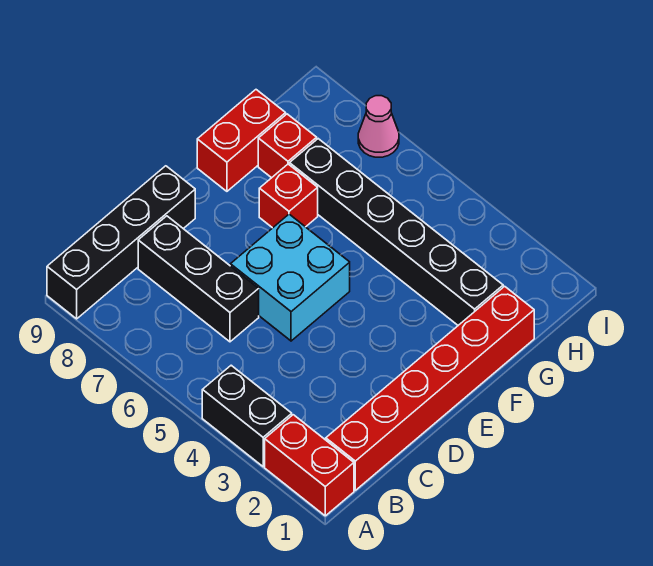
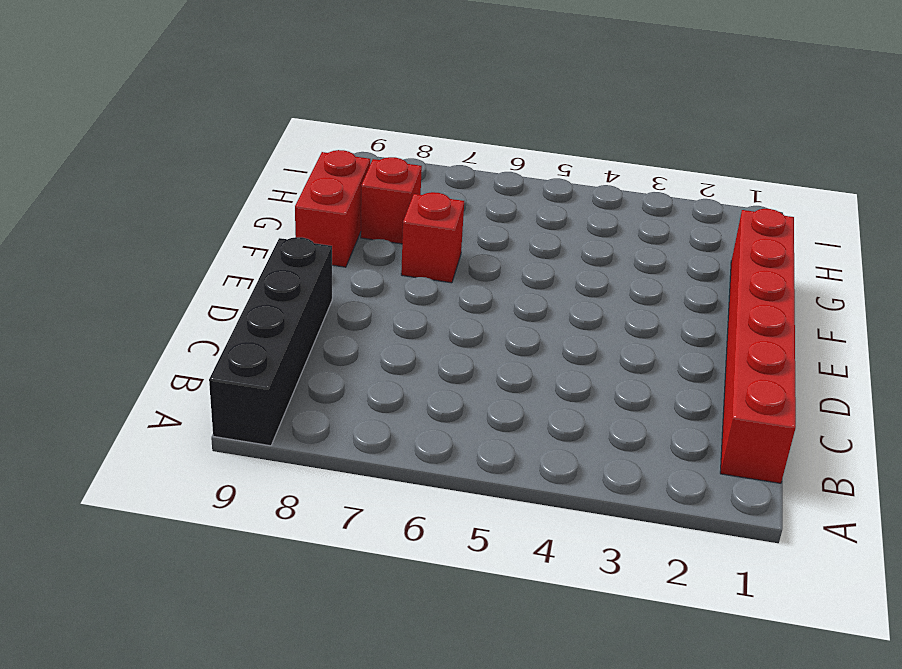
none -> red brick A1:A2 level 1
none -> black brick A3:A4 level 1

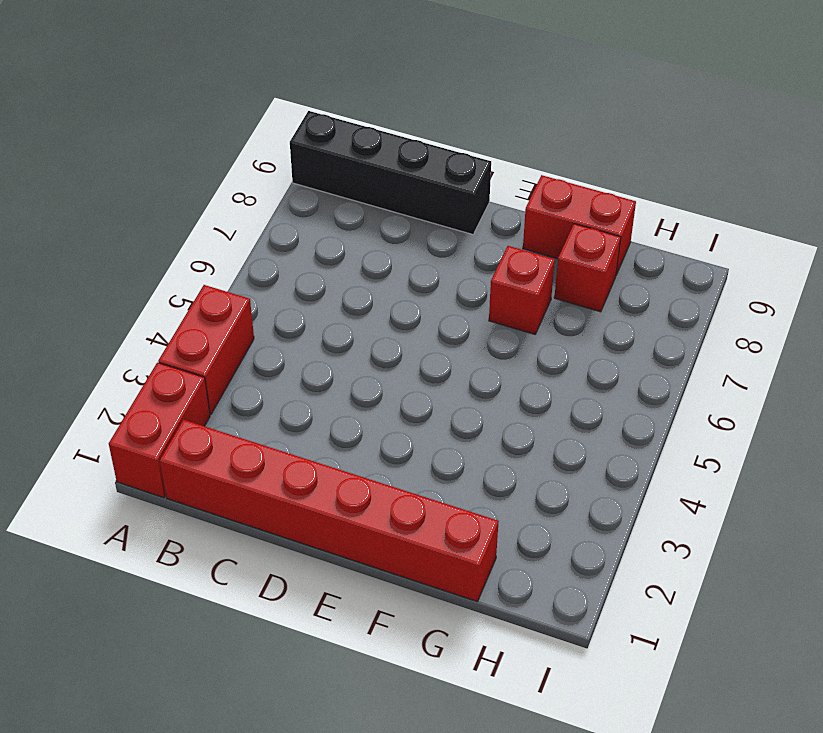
red brick A3:A4 level 1 -> black brick A3:A4 level 1
none -> black brick C6:C8 level 1
none -> cyan brick D5:E6 level 1

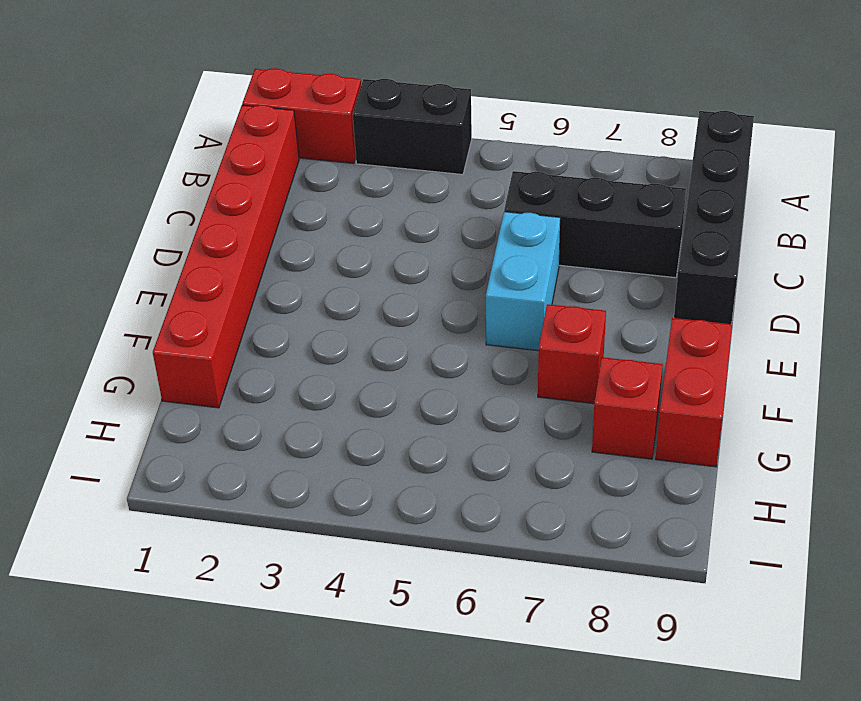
cyan brick D6:E6 level 1 -> cyan brick D5:E6 level 1
none -> black brick G2:G7 level 1
none -> pink cone I7 level 1

